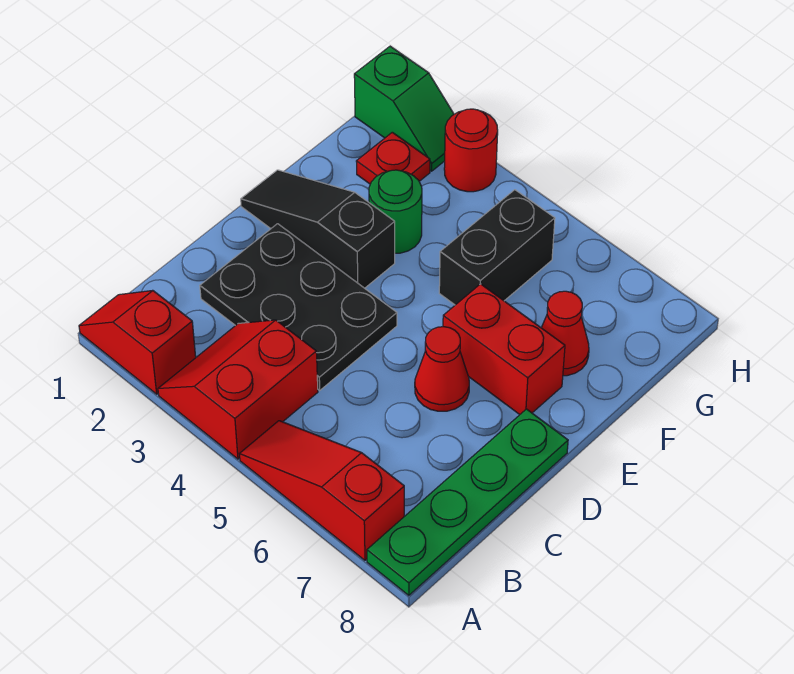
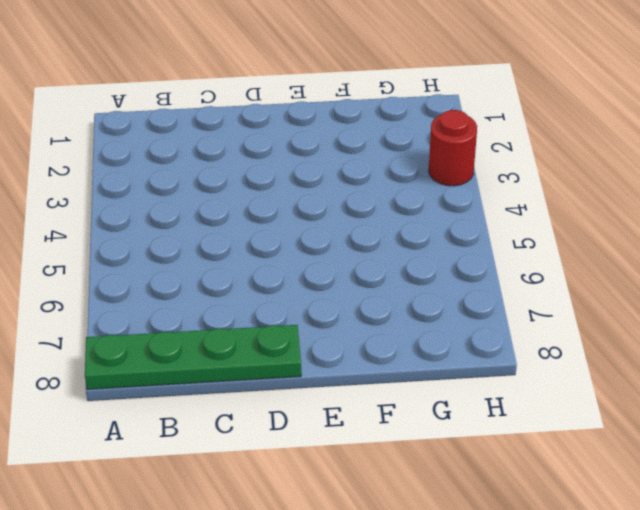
none -> red slope A1:A2 level 1 top 2
none -> red slope A3:B4 level 1 top 4
none -> red slope A5:A7 level 1 top 7

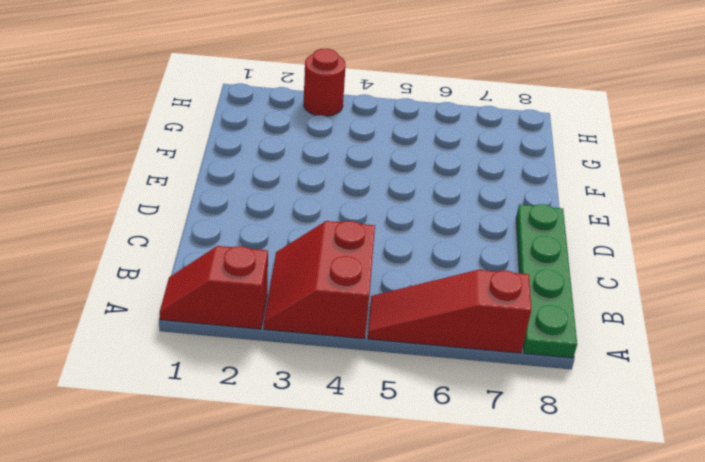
none -> black plate C2:D4 level 1
none -> red cone D6 level 1
none -> black slope E1:E3 level 1 top 3

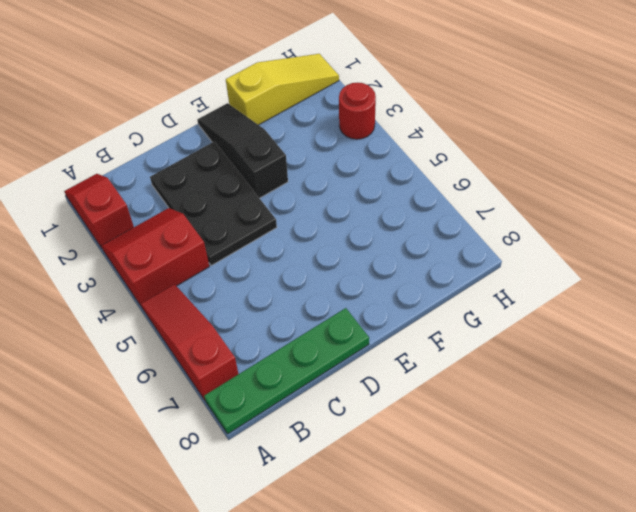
yellow slope F1:H1 level 1 top F -> green slope H1:H2 level 1 top 1
none -> red cone D6 level 1
none -> red brick E6:E7 level 1
none -> green round brick F3 level 1

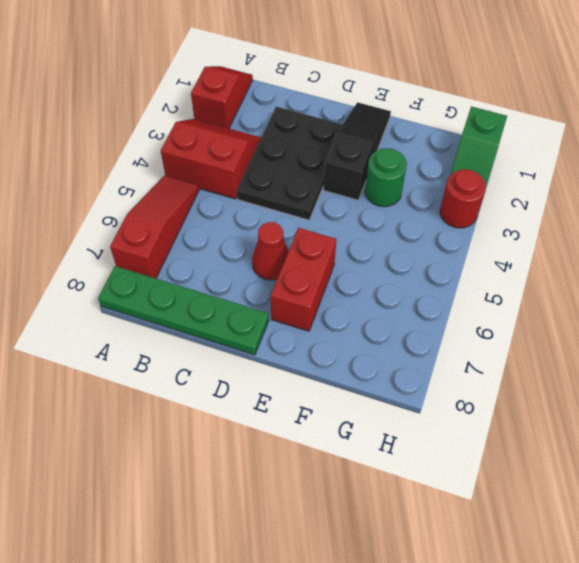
none -> black brick F5:G5 level 1
none -> red cone F7 level 1
none -> red plate G2 level 1

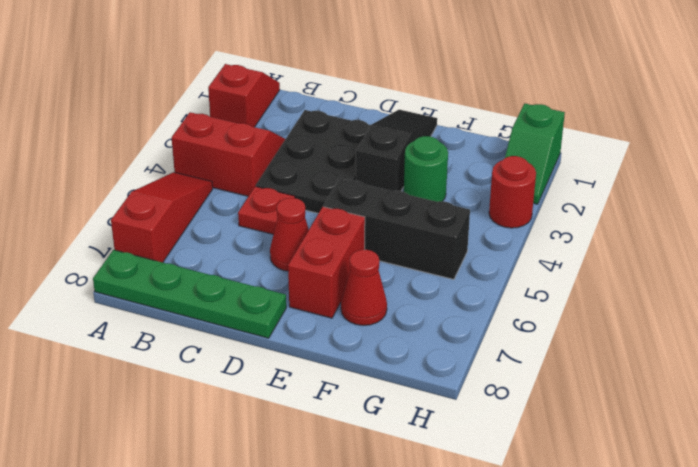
red plate C5 level 1 -> red plate G2 level 1
black brick E5:G5 level 1 -> black brick F5:G5 level 1

